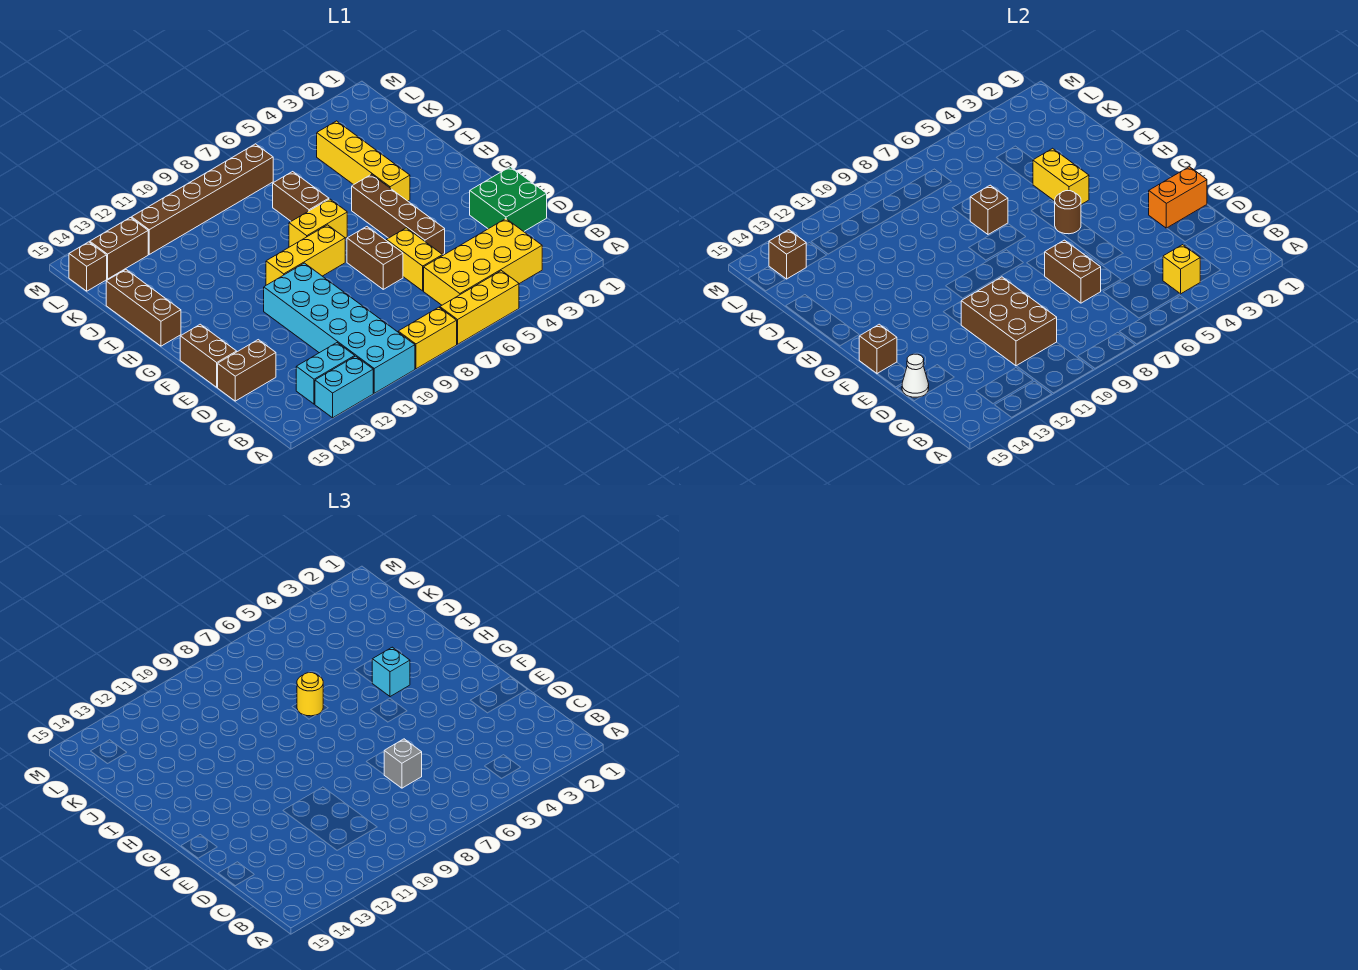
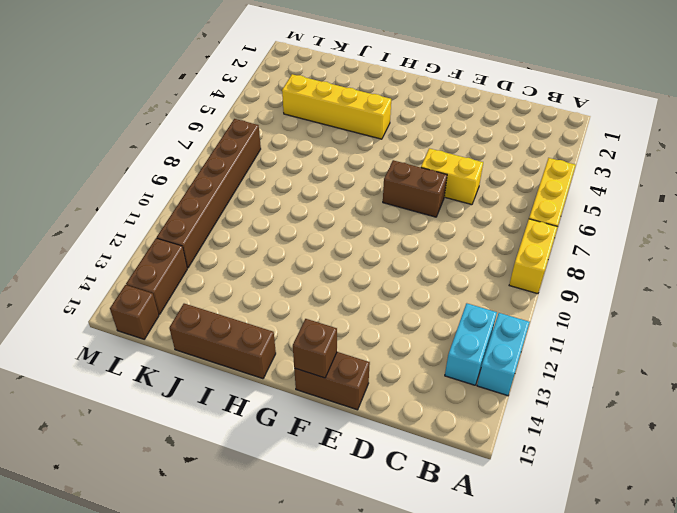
none -> cyan brick A10:F11 level 1
none -> yellow brick B3:C6 level 1
none -> green brick D1:E2 level 1
none -> brown brick D14:D15 level 1

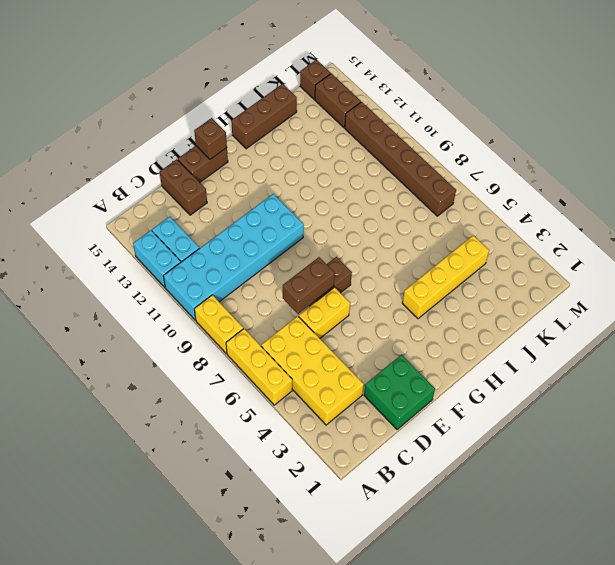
none -> brown brick E5:H5 level 1
none -> yellow brick G8:G10 level 1
none -> yellow brick H7:H8 level 1
none -> brown brick I7:J7 level 1

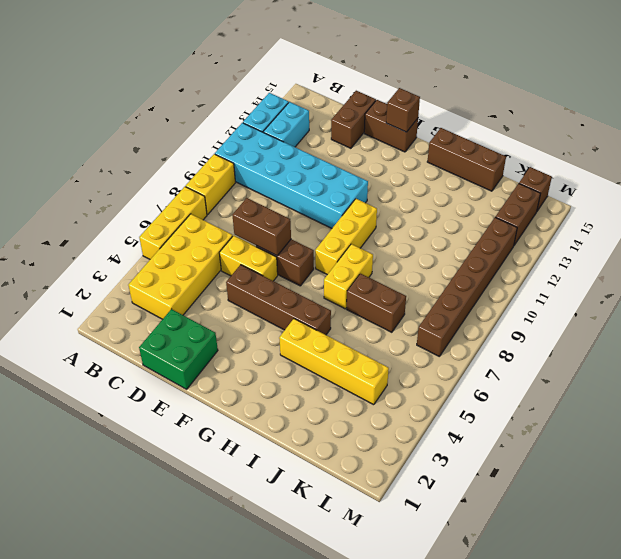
none -> yellow brick B4 level 2
none -> brown brick C10:E11 level 2
none -> white cone D15 level 2
none -> orange brick E1:E2 level 2

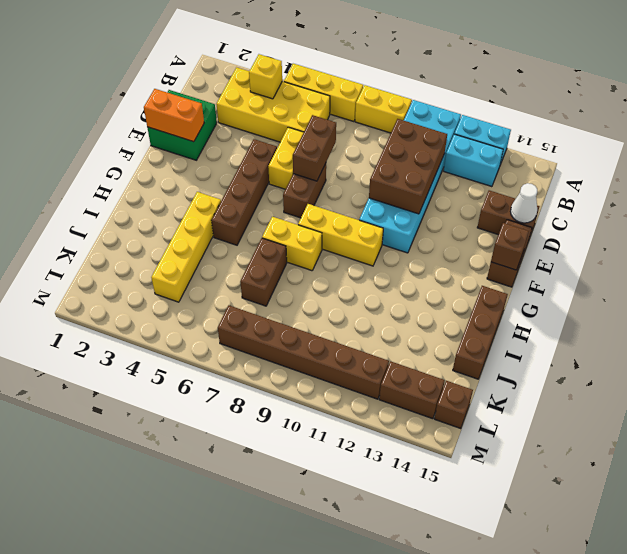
none -> brown round brick G5 level 2
none -> yellow brick H4:I4 level 2
none -> brown brick I7 level 2
none -> brown brick L14 level 2

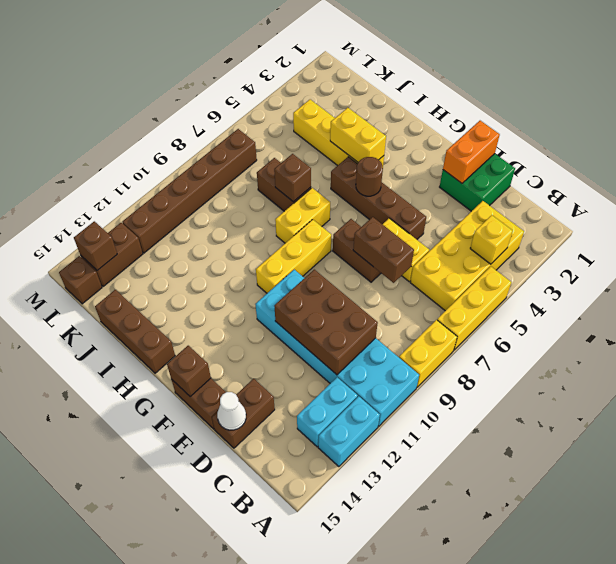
none -> grey brick D7 level 3
none -> cyan brick H4 level 3
none -> yellow round brick I7 level 3

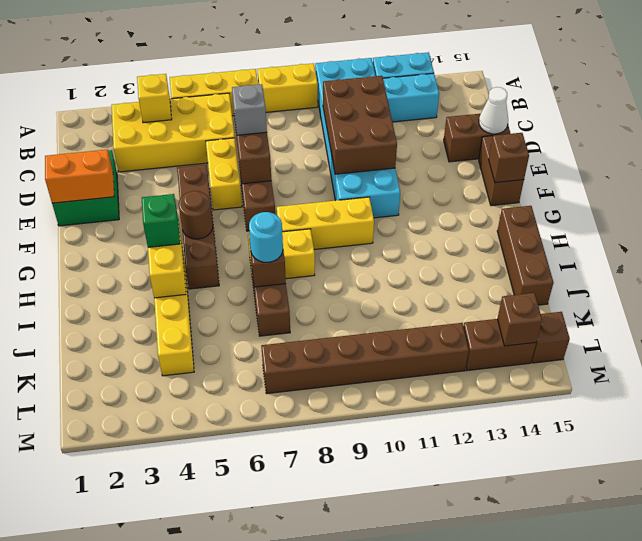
green brick H4 level 3 -> cyan brick H4 level 3
cyan round brick I7 level 3 -> yellow round brick I7 level 3

